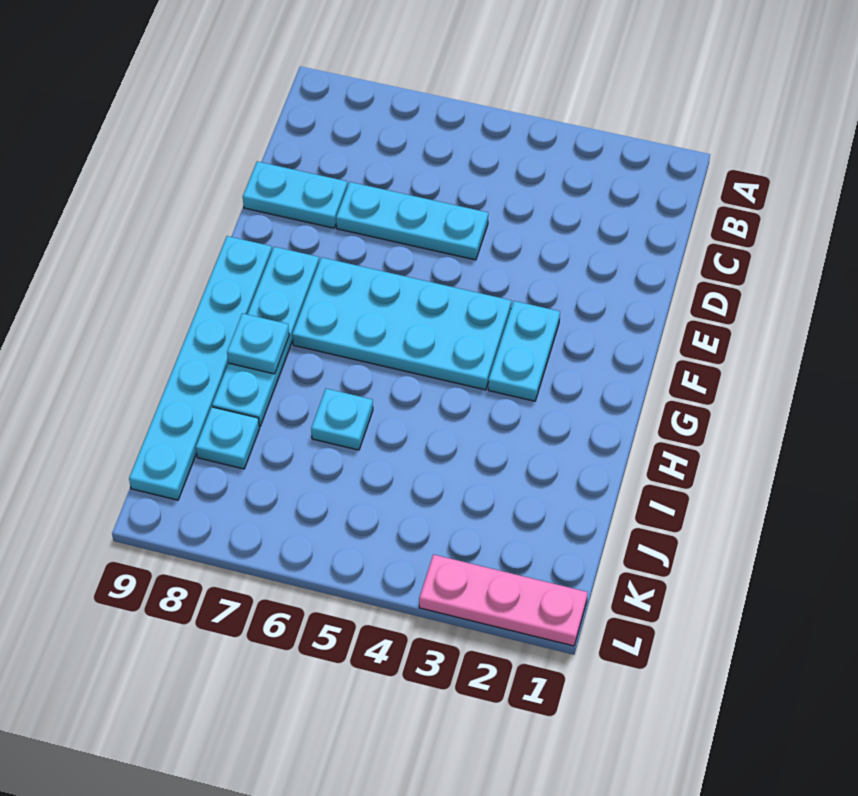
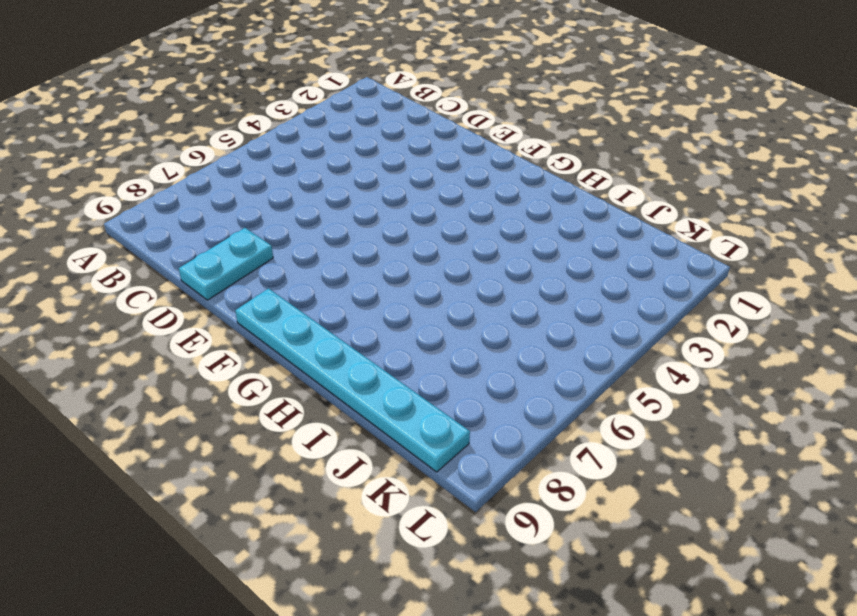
none -> cyan plate D5:D7 level 1
none -> cyan plate F3:G3 level 1

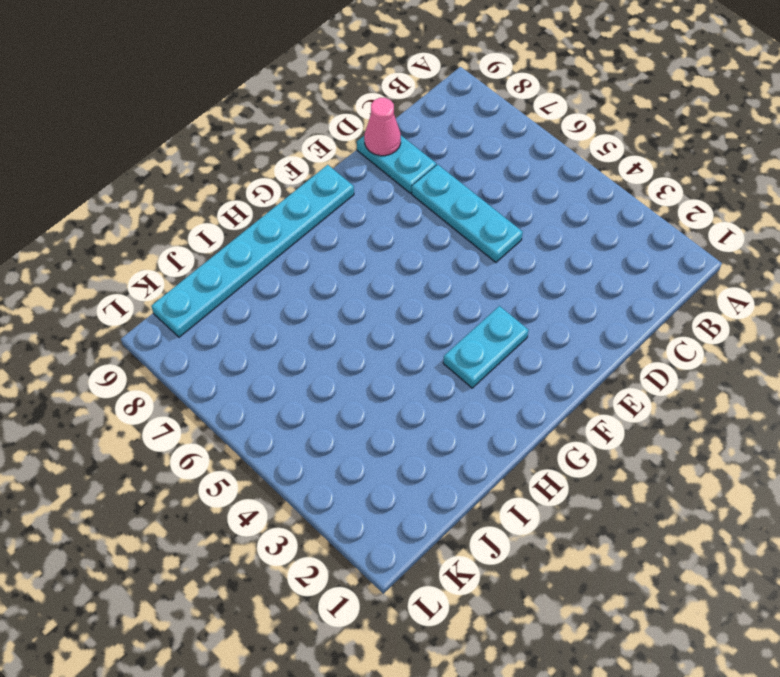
pink cone D9 level 2 -> none
none -> cyan plate F4:G7 level 1
none -> cyan plate F8:I8 level 1

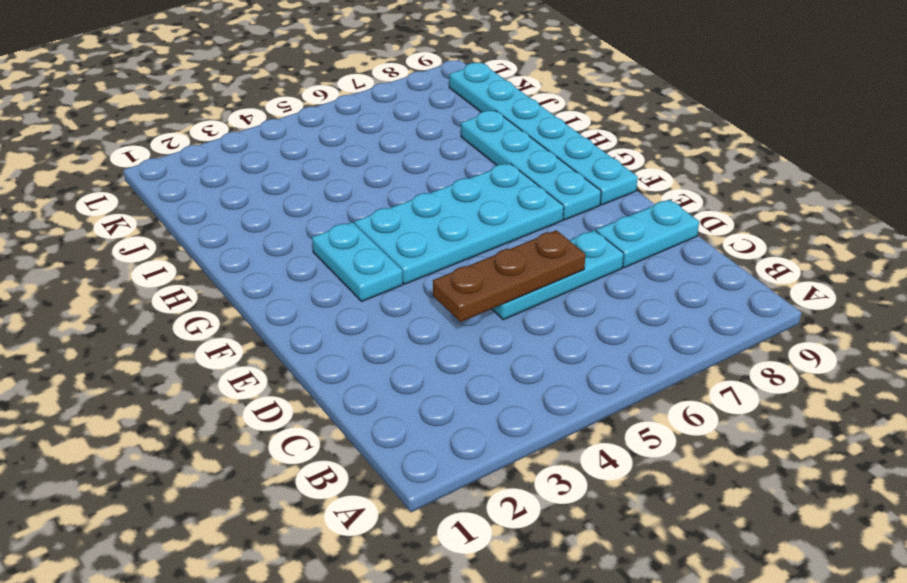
brown plate D4:D6 level 2 -> none
none -> cyan plate I6 level 1
none -> cyan plate J8 level 1

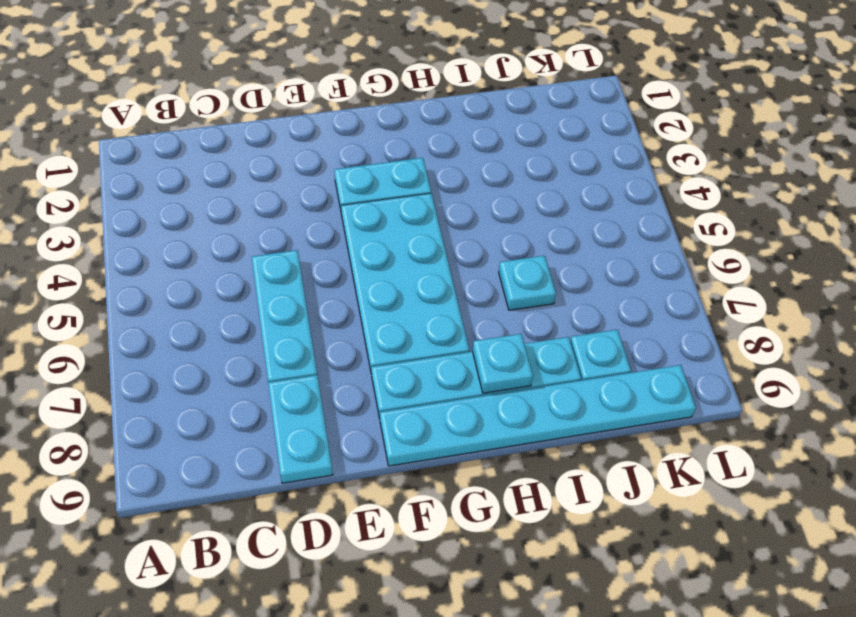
none -> pink plate L1:L3 level 1

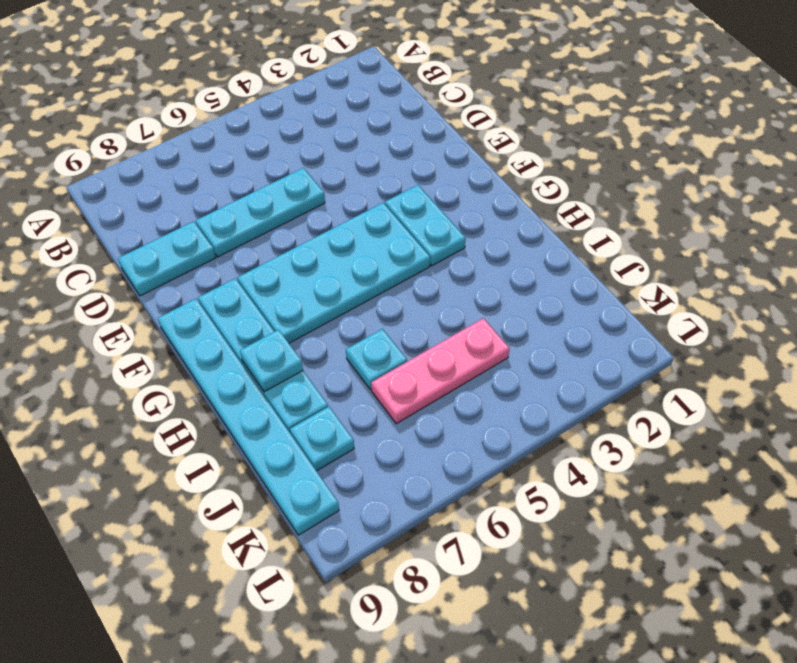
pink plate J4:J6 level 1 -> pink plate L1:L3 level 1

